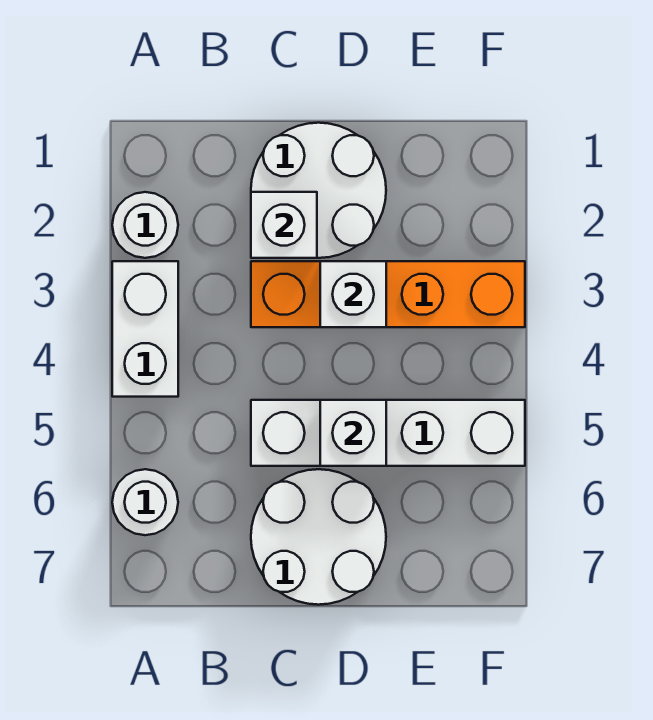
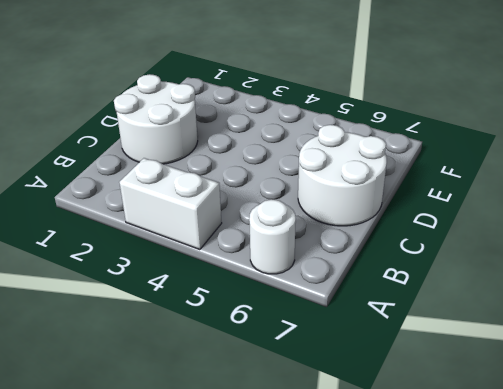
none -> white round brick A2 level 1
none -> orange brick C3:F3 level 1

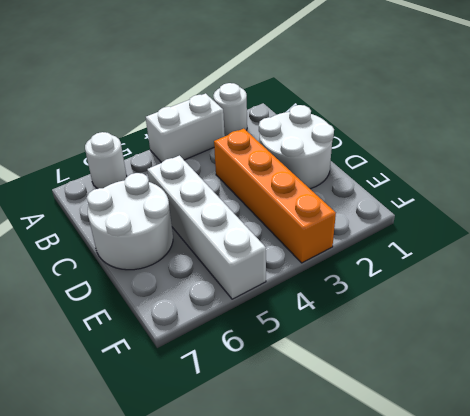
none -> white brick C2 level 2
none -> white brick D3 level 2

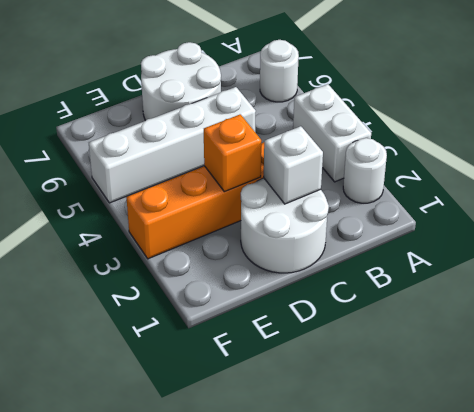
orange brick D3 level 2 -> white brick D3 level 2
none -> white brick D5 level 2

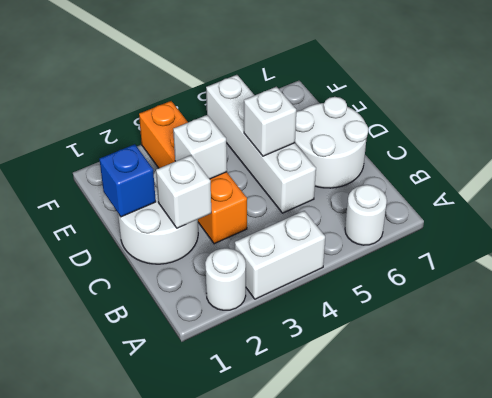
blue brick D1 level 2 -> none

